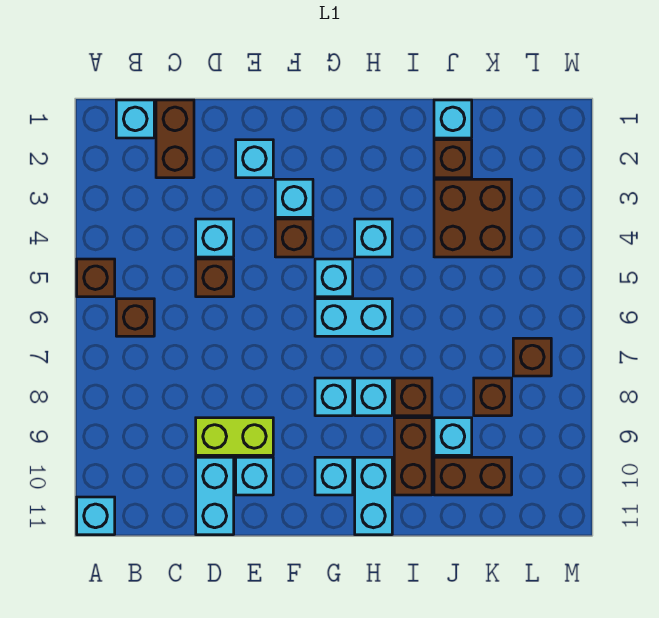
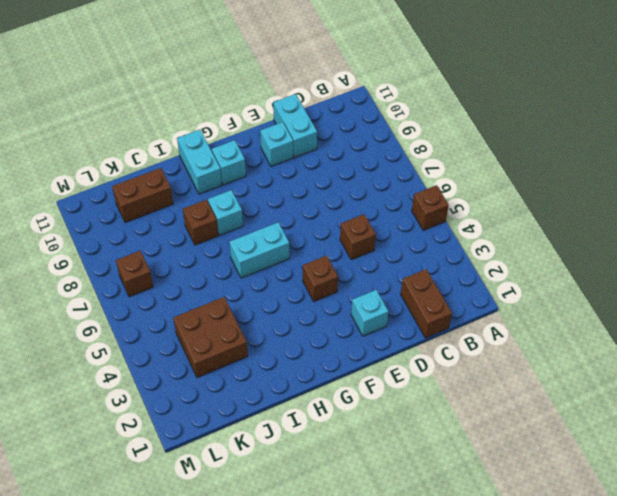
none -> cyan brick A11 level 1
none -> cyan brick B1 level 1
none -> brown brick B6 level 1

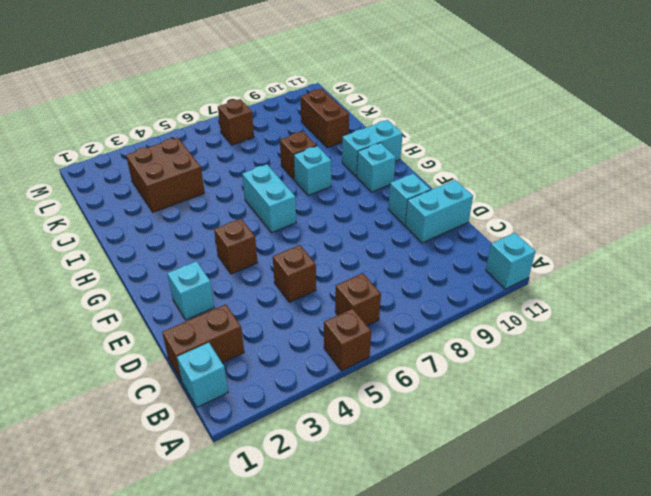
none -> cyan brick D4 level 1
none -> lime brick D9:E9 level 1
none -> cyan brick F3 level 1

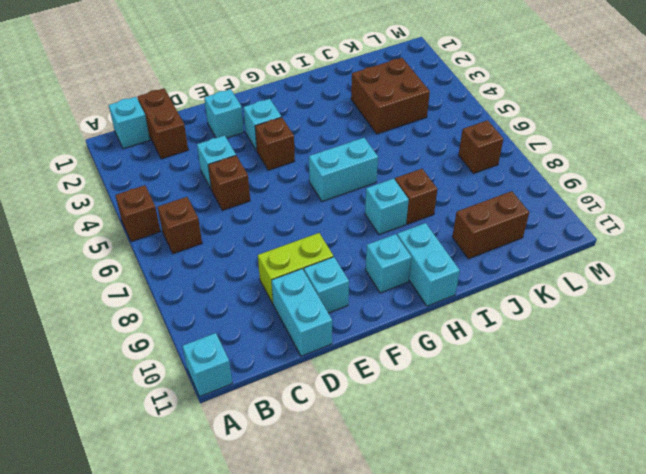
none -> cyan brick G5 level 1
none -> cyan brick G8 level 1
none -> cyan brick H4 level 1

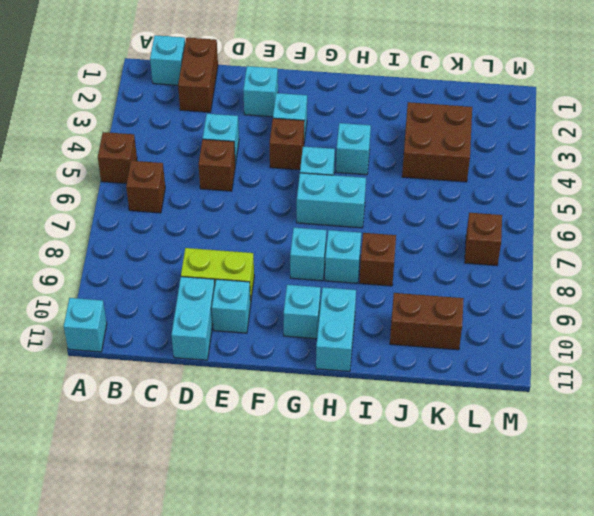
none -> brown brick I9:I10 level 1
none -> cyan brick J1 level 1
none -> brown brick J2 level 1

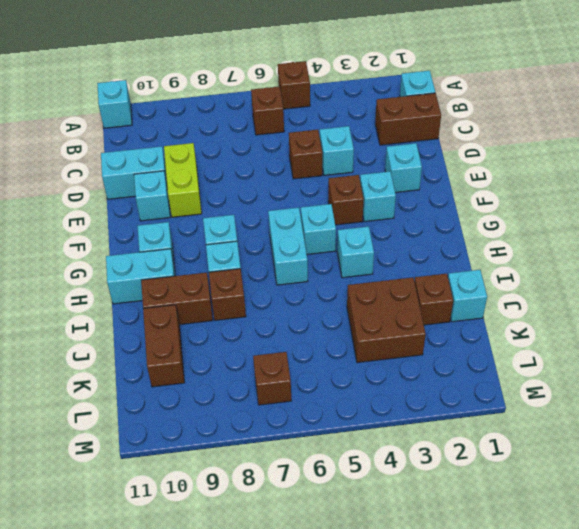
none -> cyan brick J9 level 1
none -> brown brick K8 level 1

